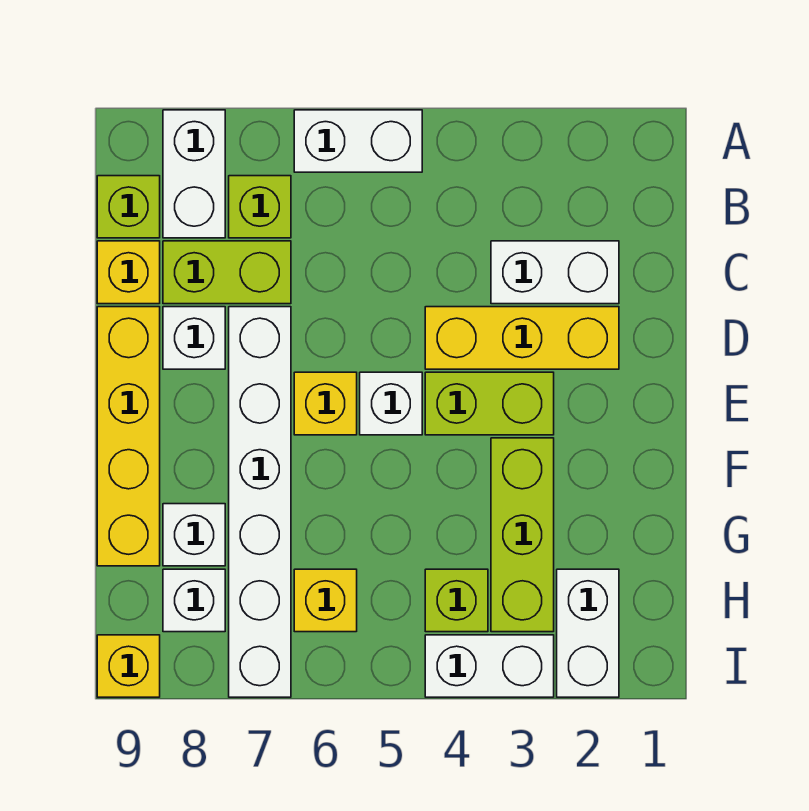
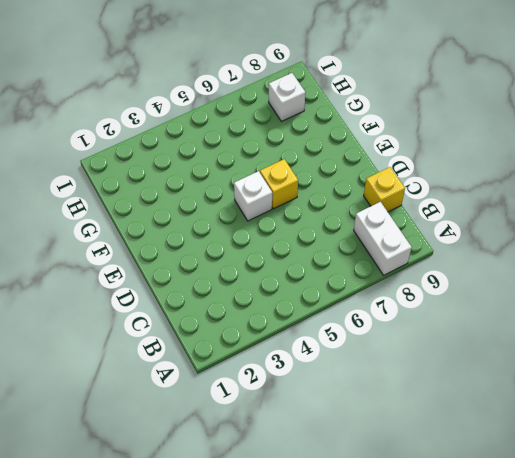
none -> white brick A5:A6 level 1
none -> lime brick B7 level 1
none -> lime brick B9 level 1

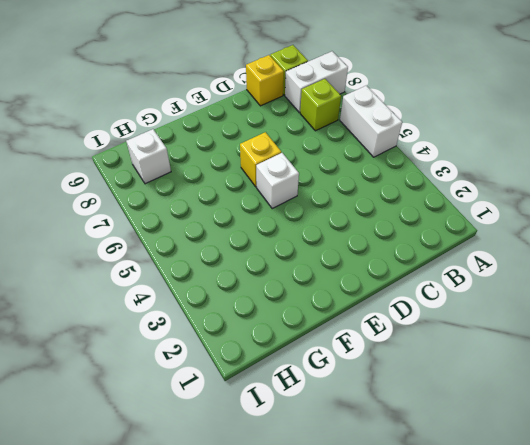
none -> white brick C2:C3 level 1
none -> lime brick C7:C8 level 1
none -> yellow brick D2:D4 level 1

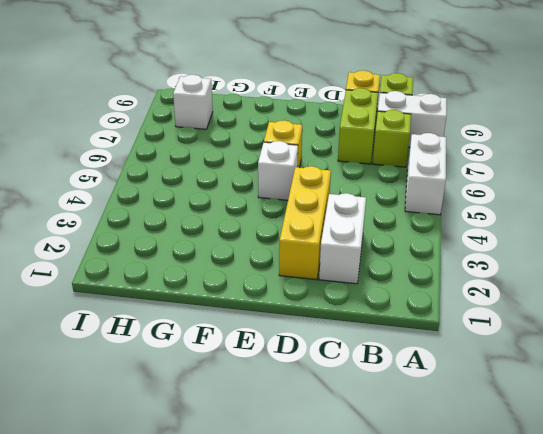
none -> white brick D7:I7 level 1
none -> white brick D8 level 1
none -> yellow brick D9:G9 level 1

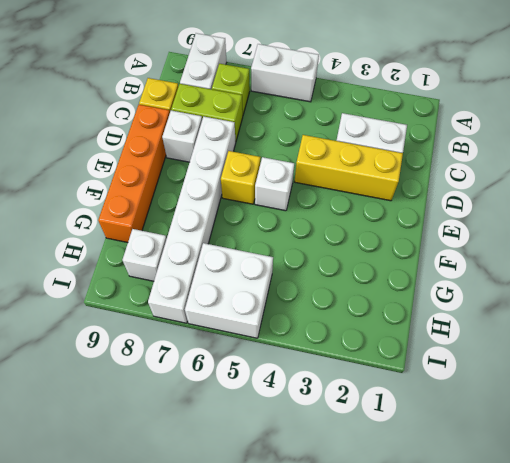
orange brick D9:G9 level 1 -> yellow brick D9:G9 level 1
white brick H5:I6 level 1 -> yellow brick H6 level 1
none -> lime brick B9 level 1
none -> lime brick E3:E4 level 1
none -> lime brick F3:H3 level 1

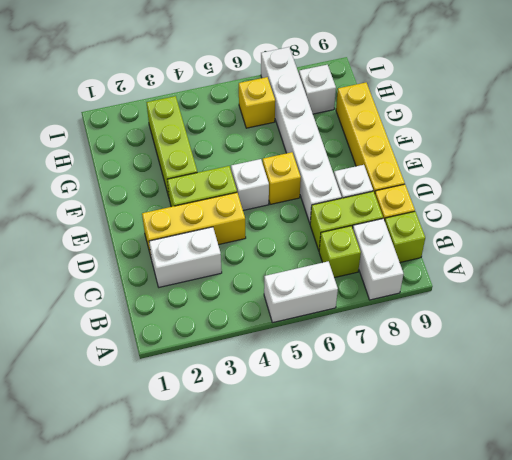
none -> white brick G8 level 1
none -> white brick H2:I2 level 1
none -> lime brick H4 level 1

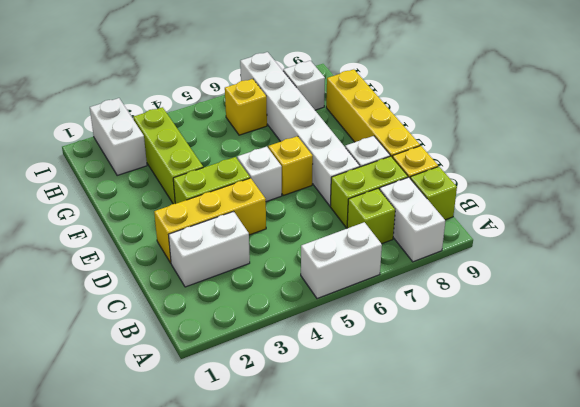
none -> white brick G8 level 1
none -> lime brick H4 level 1
none -> white brick I3:I4 level 1

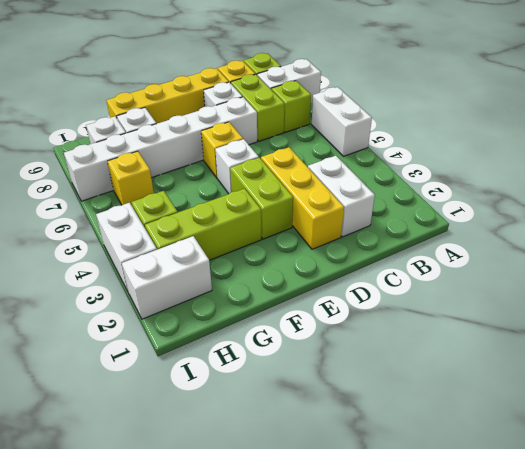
none -> yellow brick I9 level 1

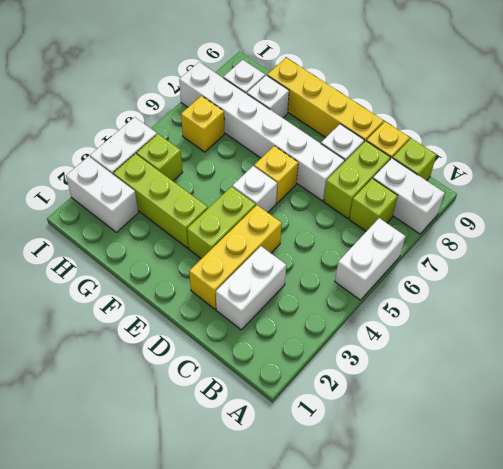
none -> yellow brick I9 level 1

